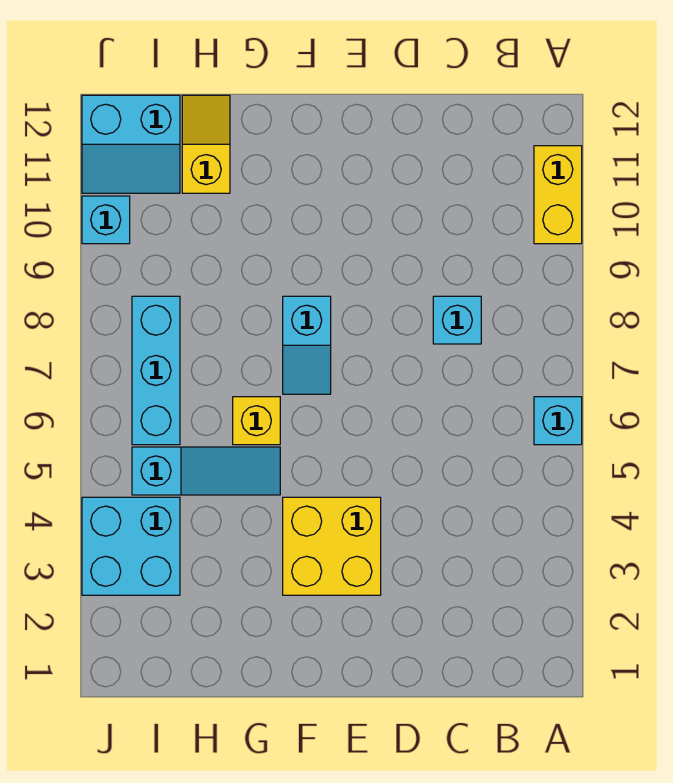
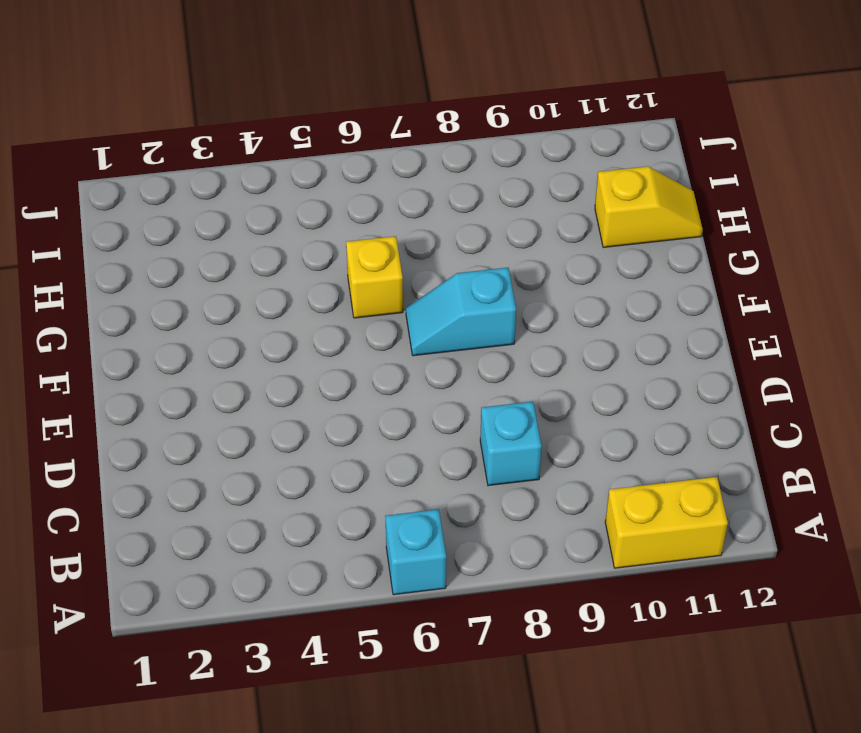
none -> yellow brick E3:F4 level 1
none -> cyan slope G5:I5 level 1 top I
none -> cyan brick I3:J4 level 1

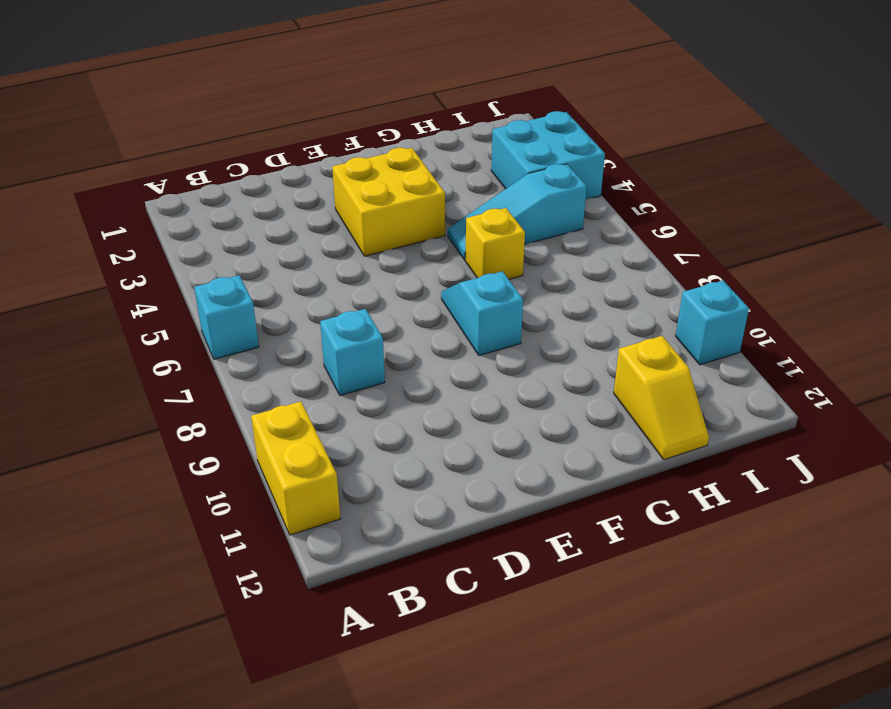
none -> cyan brick I6:I8 level 1
none -> cyan slope I11:J12 level 1 top 12

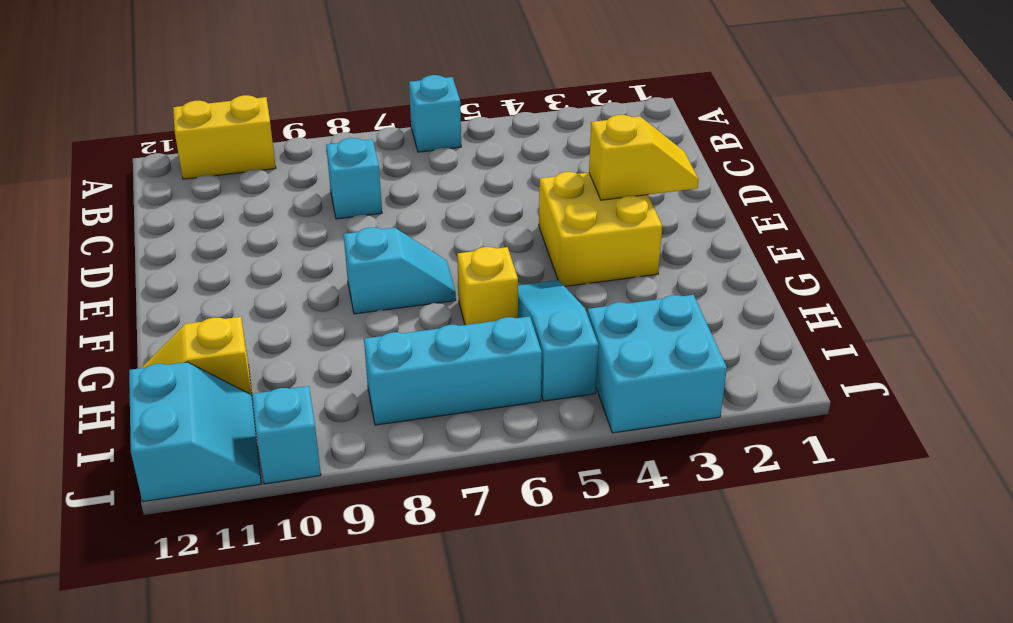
yellow slope E2:E3 level 2 top 3 -> none

